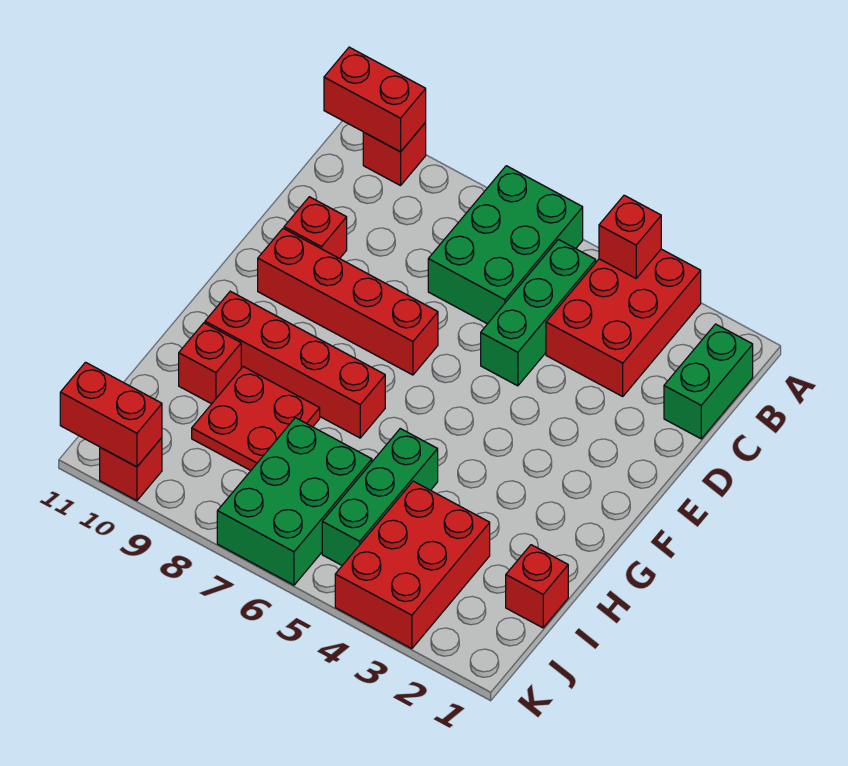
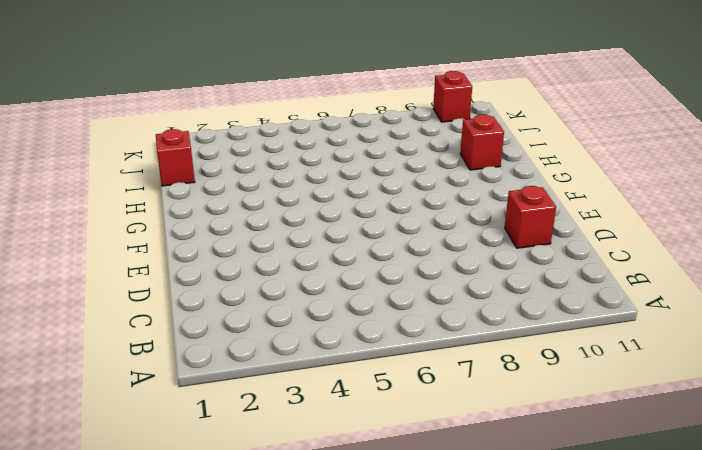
none -> red brick A3:C4 level 1
none -> green brick A6:C7 level 1
none -> red brick A10 level 1

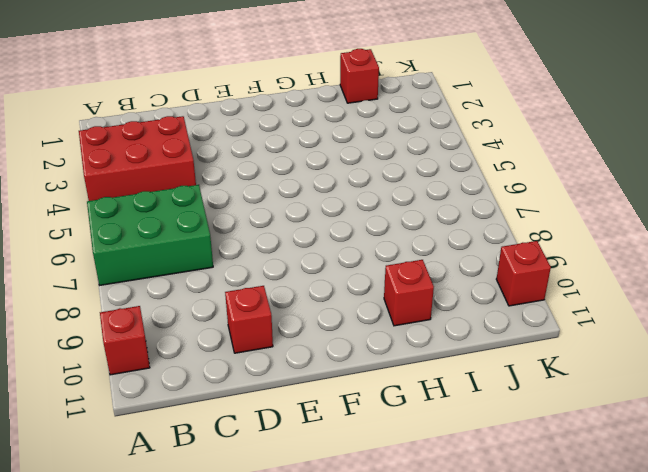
none -> green brick B1:C1 level 1
none -> green brick B5:D5 level 1
none -> red brick E7:E10 level 1

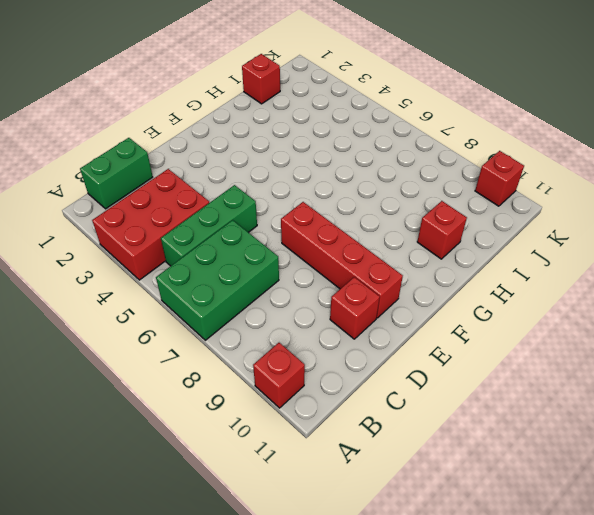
none -> red brick G7:G10 level 1
none -> green brick H5:J5 level 1
none -> red plate H8:I9 level 1

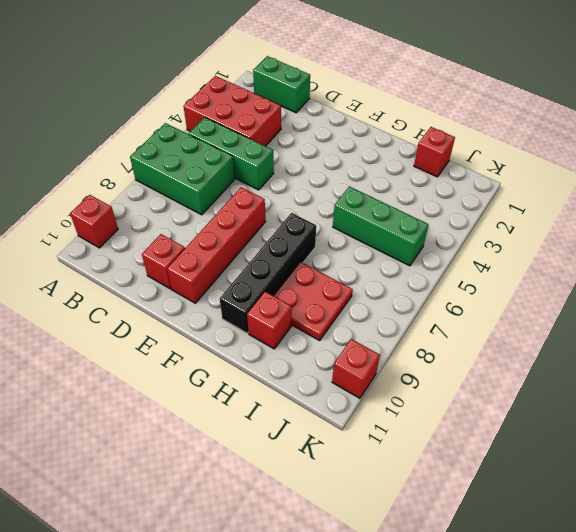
black brick G7:G10 level 1 -> red brick G7:G10 level 1
none -> red brick I3:K4 level 1
none -> green brick I6:K7 level 1
none -> red brick A4 level 2

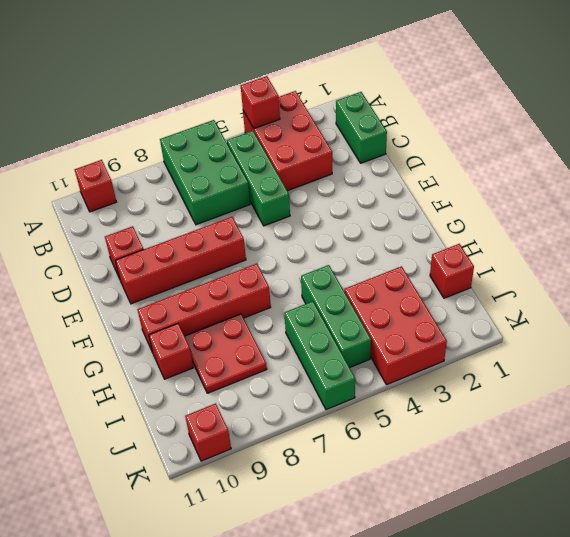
green brick I6:K6 level 1 -> green brick I6:K7 level 1
none -> red brick A10:A11 level 2
none -> red brick K10:K11 level 2

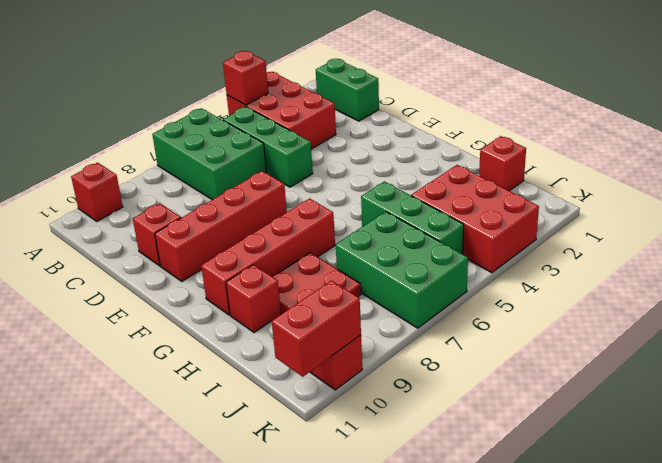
none -> red brick A10:A11 level 2

